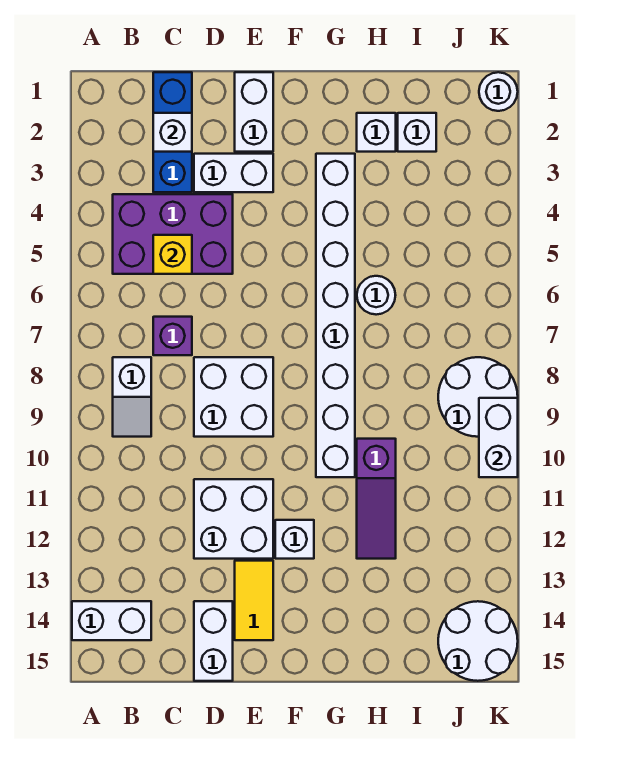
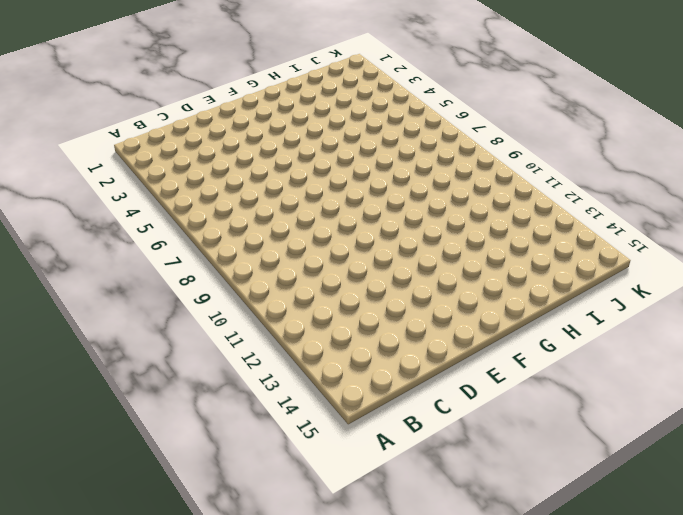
none -> white brick A14:B14 level 1
none -> purple brick B4:D5 level 1
none -> white slope B8:B9 level 1 top 8

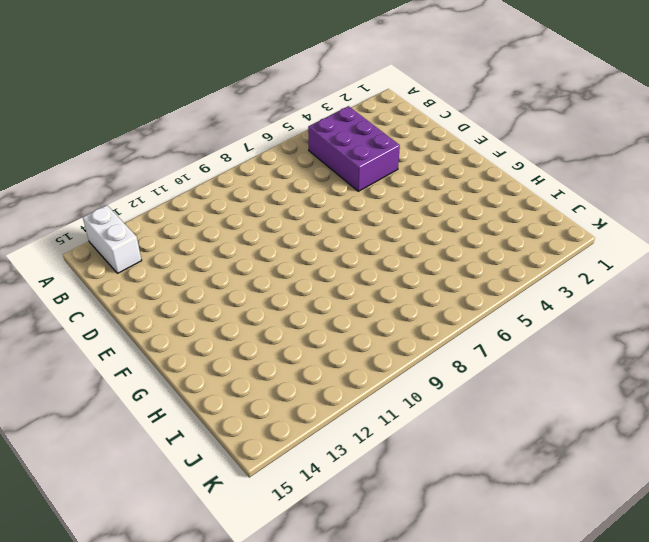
none -> white slope B8:B9 level 1 top 8
none -> blue brick C1:C3 level 1
none -> purple brick C7 level 1

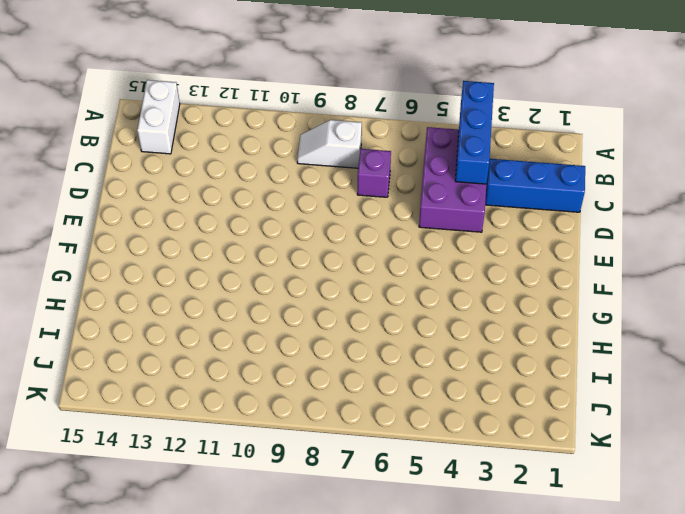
blue brick A4:C4 level 2 -> none
none -> white brick D3:E3 level 1
none -> white brick D8:E9 level 1
none -> white brick D11:E12 level 1

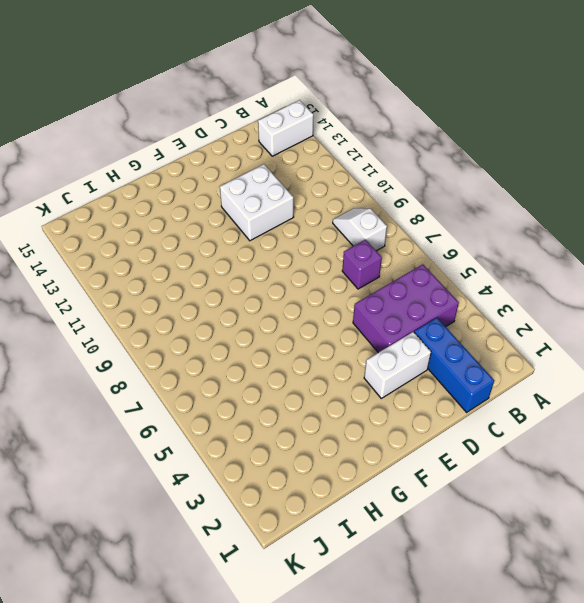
none -> white brick D8:E9 level 1
none -> white brick D14:D15 level 1
none -> white brick E1:E2 level 1

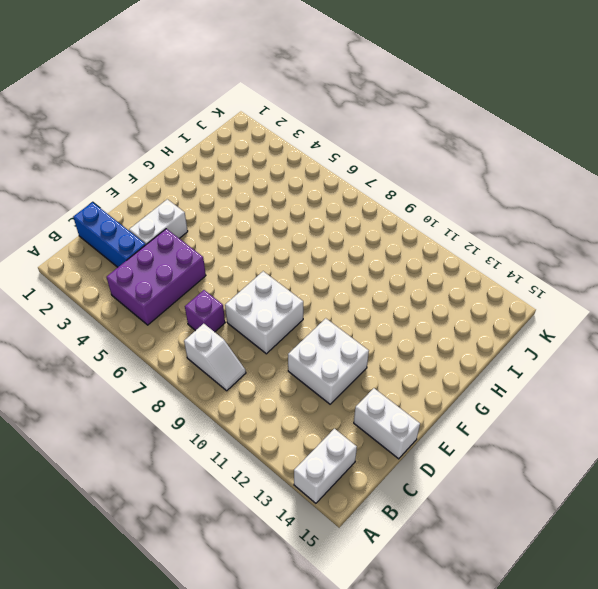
none -> white brick E1:E2 level 1
none -> yellow tile E13:E14 level 1
none -> white brick F12 level 1

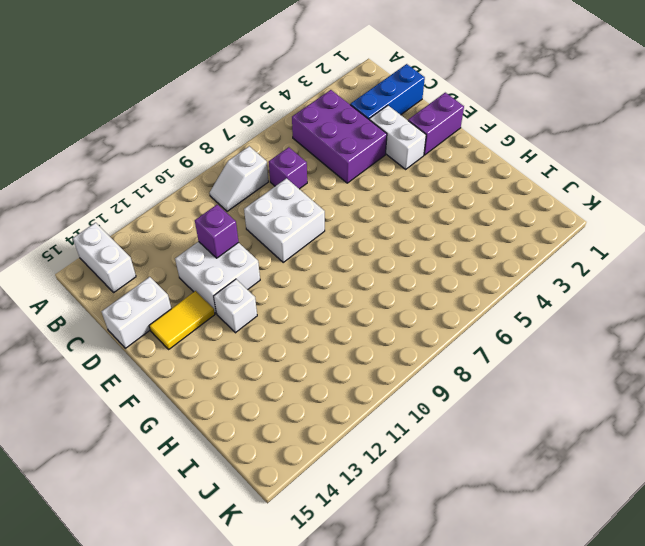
purple brick D11 level 2 -> none
purple brick E1:E2 level 1 -> white brick E1:E2 level 1
none -> white brick G3:G10 level 1
none -> white brick H2 level 1
none -> white round brick H6 level 1

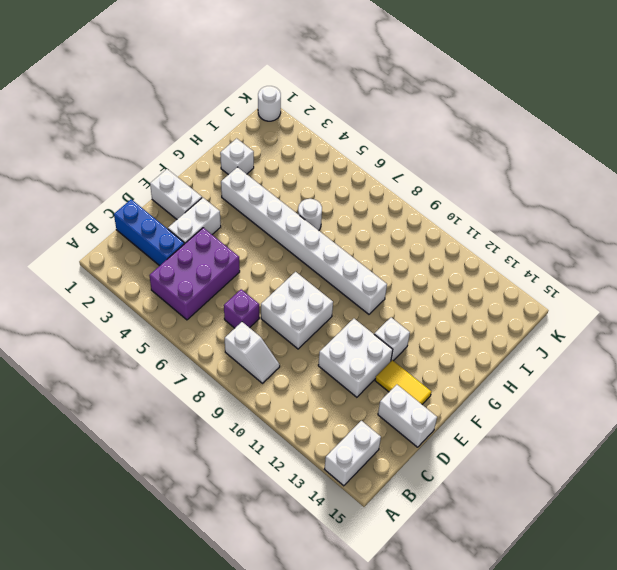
none -> purple slope H10:H12 level 1 top 10
none -> white brick I2 level 1
none -> white round brick J8:K9 level 1

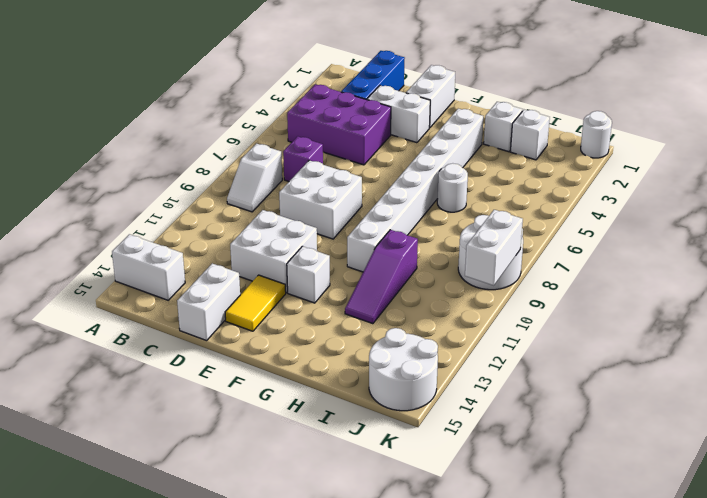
none -> white brick C2 level 2
none -> yellow brick C5 level 2

